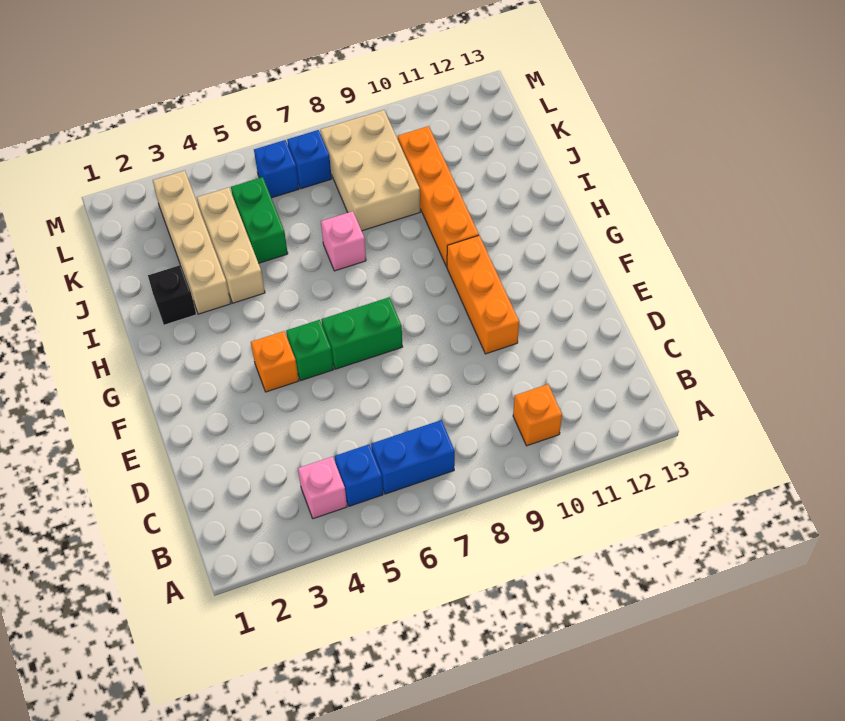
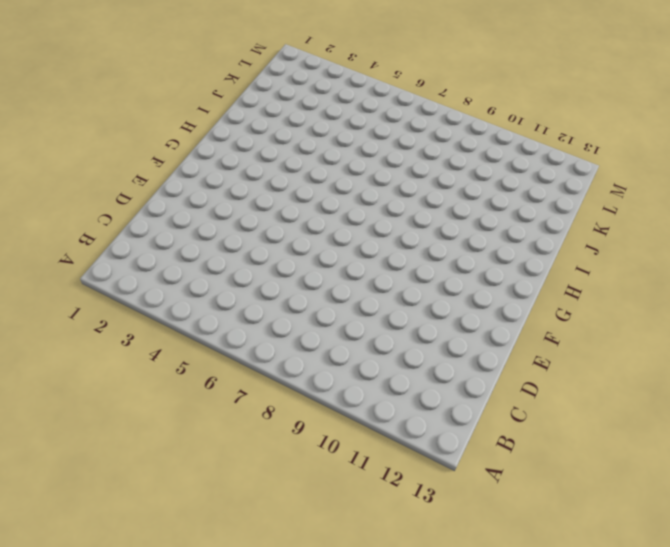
none -> pink brick B4 level 1
none -> blue brick B5 level 1
none -> blue brick B6:B7 level 1

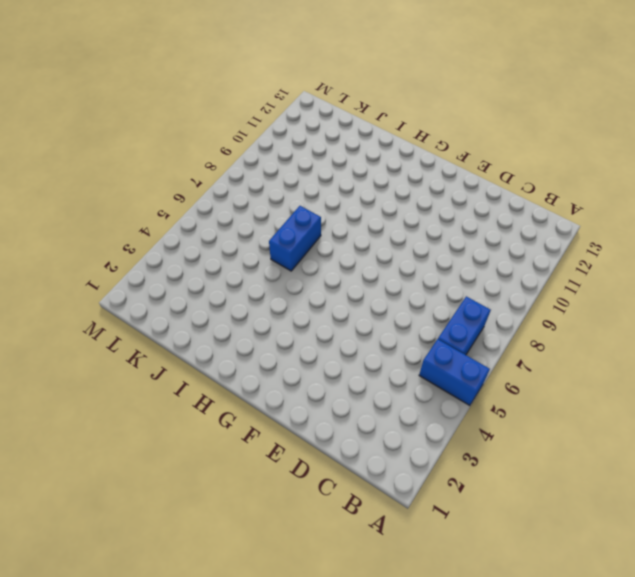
blue brick A5:B5 level 1 -> blue brick B5 level 1
blue brick I6:I7 level 1 -> pink brick I7 level 1
none -> pink brick B4 level 1
none -> orange brick B10 level 1
none -> orange brick E10:G10 level 1

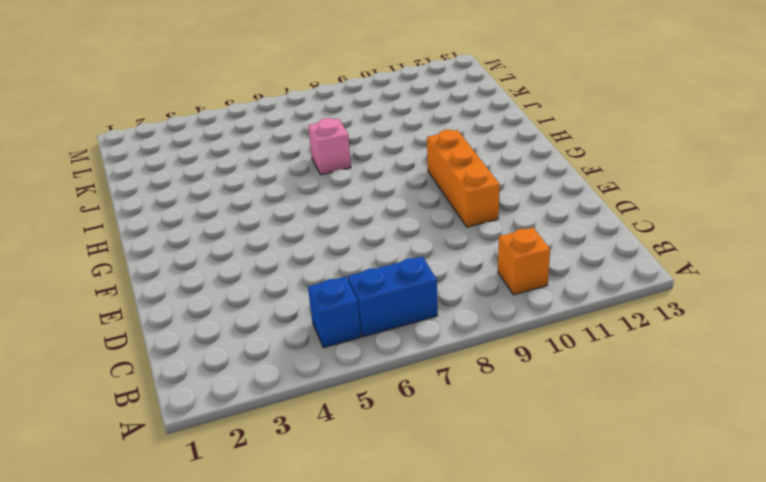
none -> pink brick B4 level 1
none -> orange brick F4 level 1
none -> green brick F5 level 1

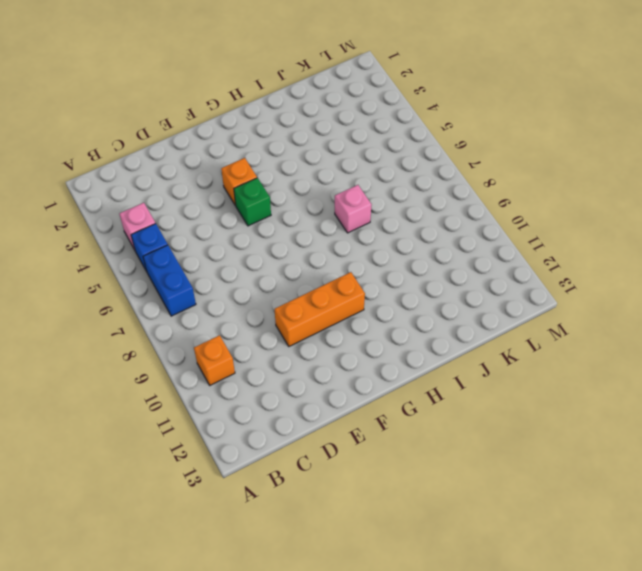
none -> green brick F6:F7 level 1
none -> orange brick H10:K10 level 1
none -> black brick I2 level 1

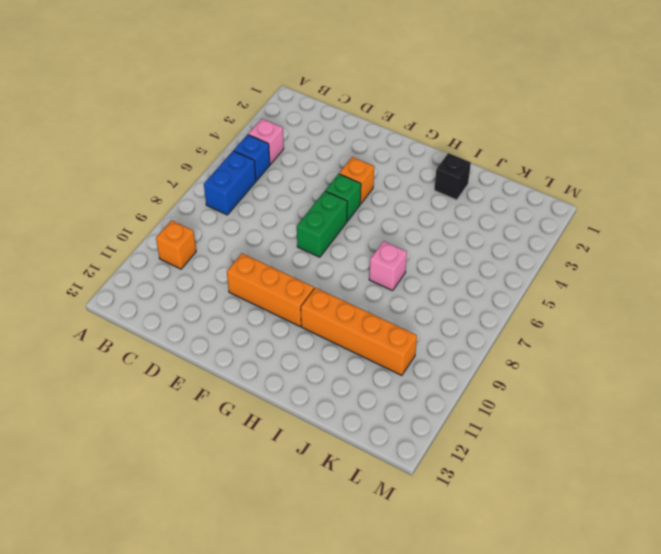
none -> tan brick I3:L3 level 1
none -> tan brick I4:K4 level 1
none -> green brick J5:K5 level 1

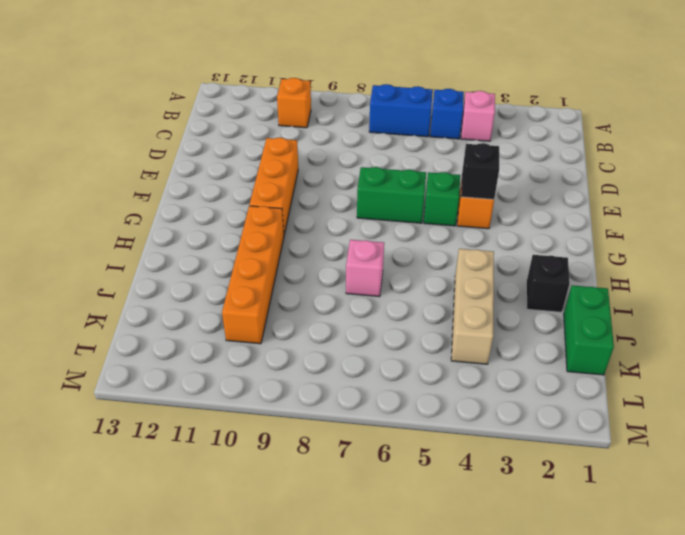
black brick F4 level 2 -> none
green brick J1:K1 level 1 -> green brick J5:K5 level 1
none -> tan brick I3:L3 level 1
none -> tan brick J8:L9 level 1
none -> blue brick L6 level 1

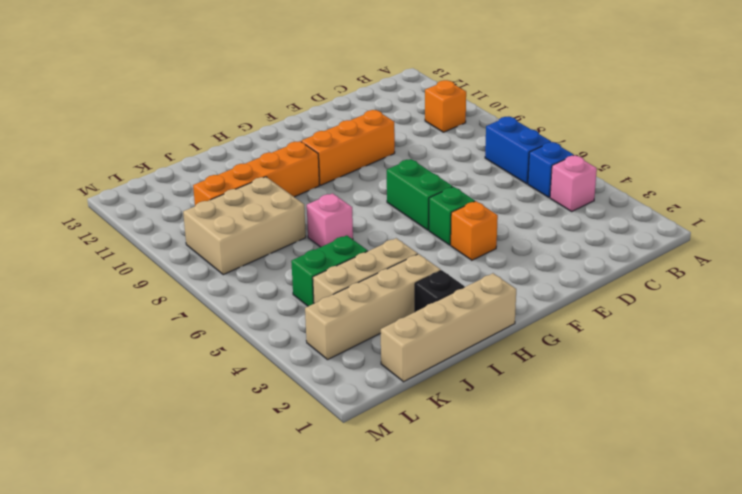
tan brick H1:K1 level 1 -> none
none -> blue brick L6 level 1
none -> blue brick L7 level 1

